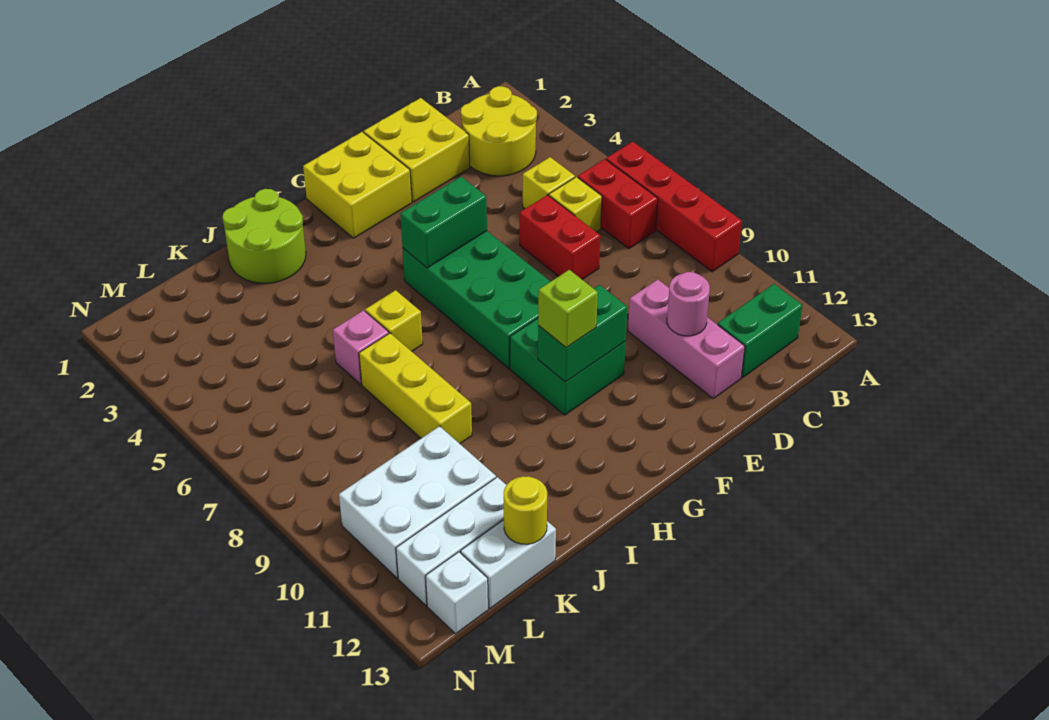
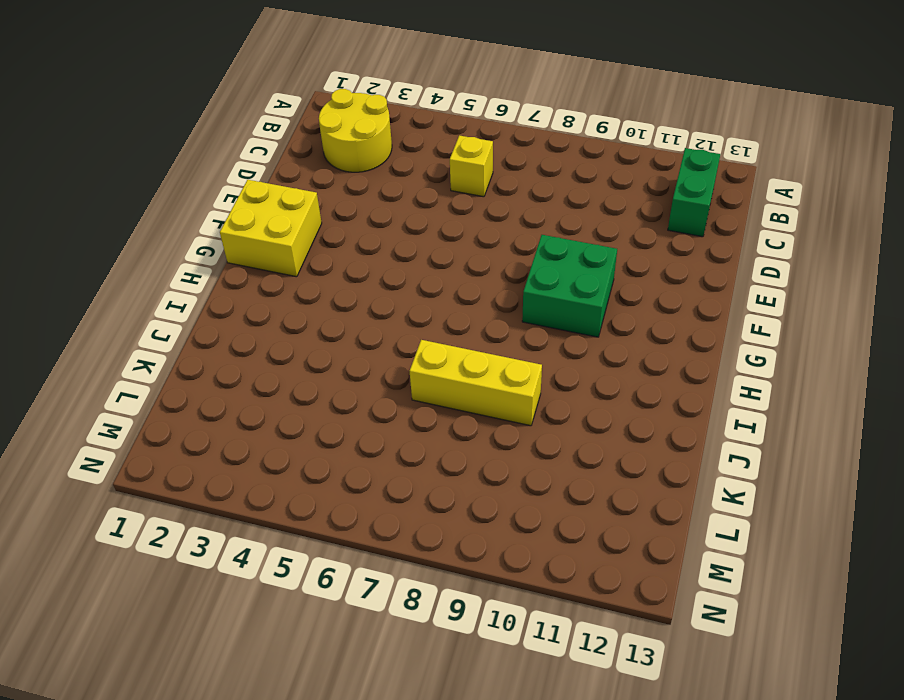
none -> red brick A6:A9 level 1
none -> red brick B6:B7 level 1
none -> yellow brick C5 level 1

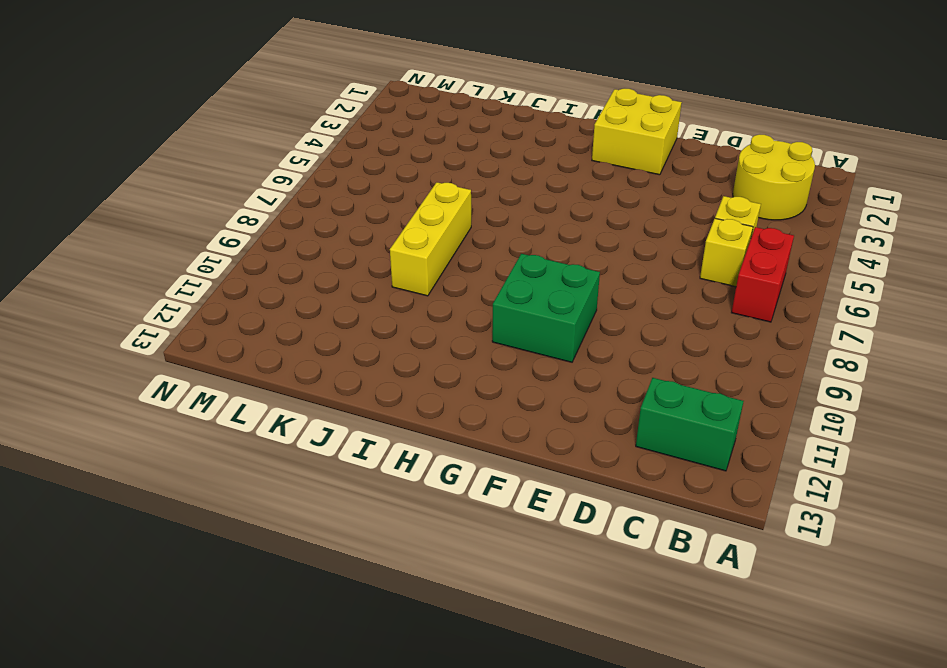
none -> red brick A6:A9 level 1
none -> yellow brick D1:E2 level 1
none -> red brick D6:D7 level 1

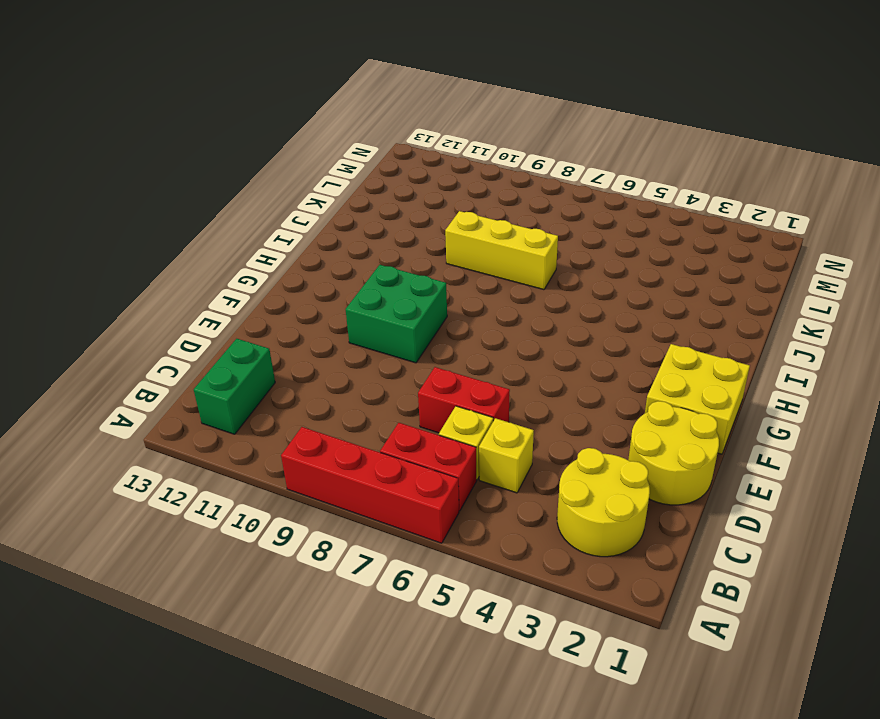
yellow round brick D1:E2 level 1 -> yellow brick D1:E2 level 1
none -> pink brick D10:D12 level 1
none -> green brick F5:G8 level 1
none -> lime round brick I1:J2 level 1

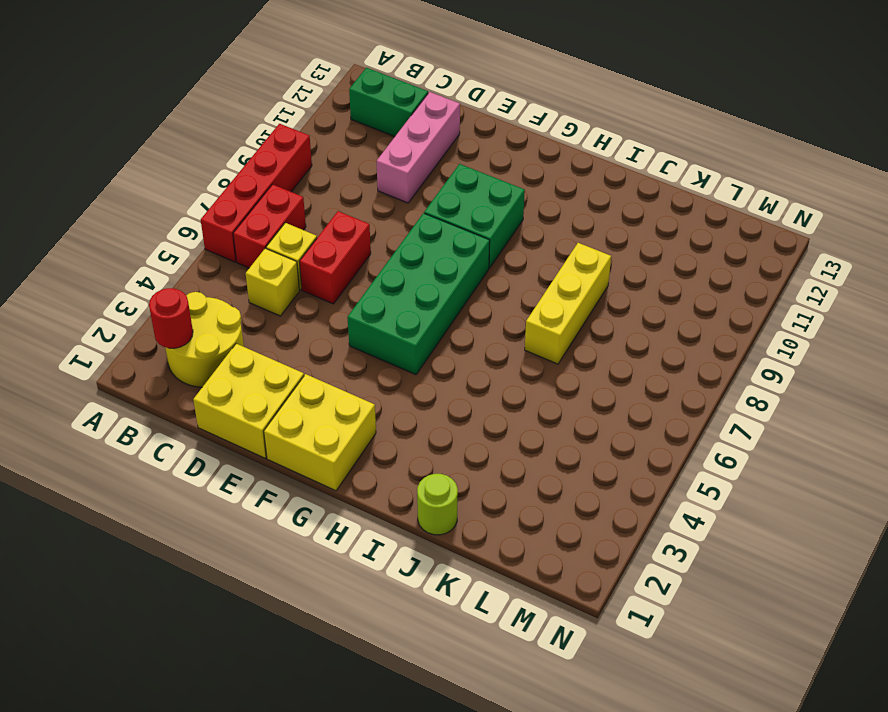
red round brick B2 level 2 -> none
lime round brick J1 level 1 -> lime round brick I1:J2 level 1
none -> yellow brick I6 level 1
none -> pink brick J6 level 1
none -> white brick K10:M11 level 1

